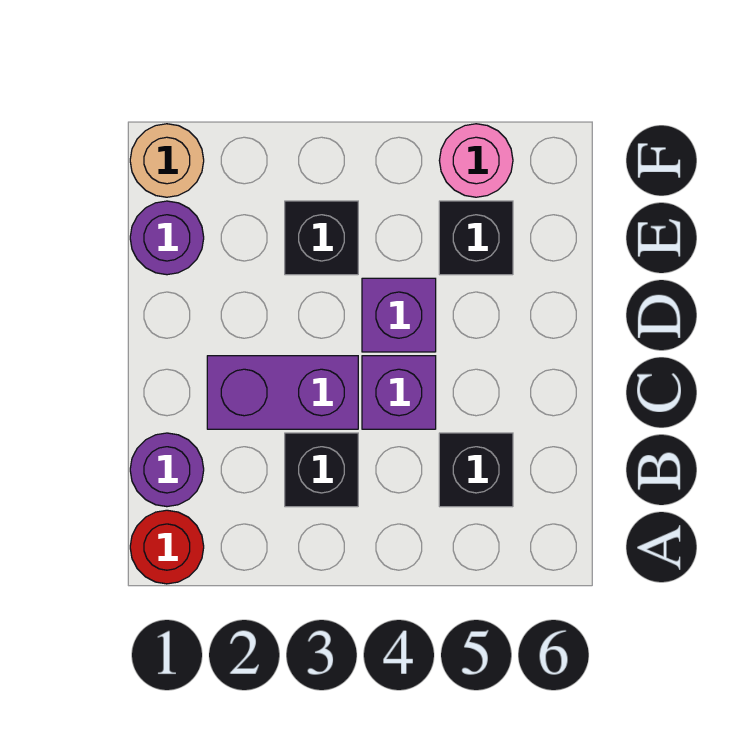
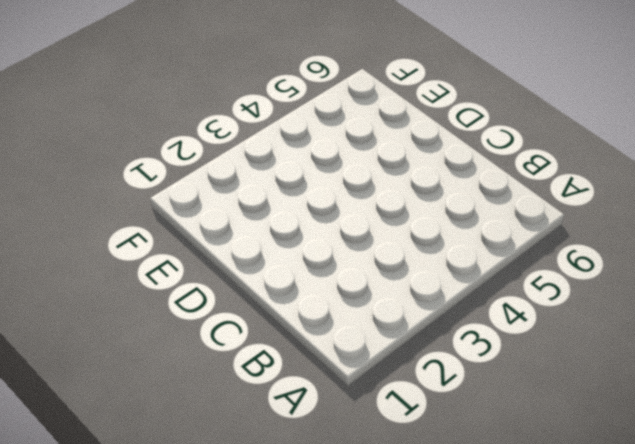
none -> red round brick A1 level 1
none -> purple round brick B1 level 1
none -> black brick B3 level 1

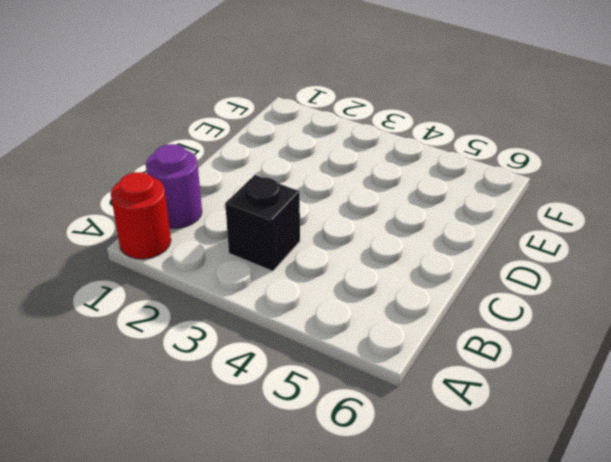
none -> black brick B5 level 1
none -> purple brick C2:C3 level 1
none -> purple brick C4 level 1

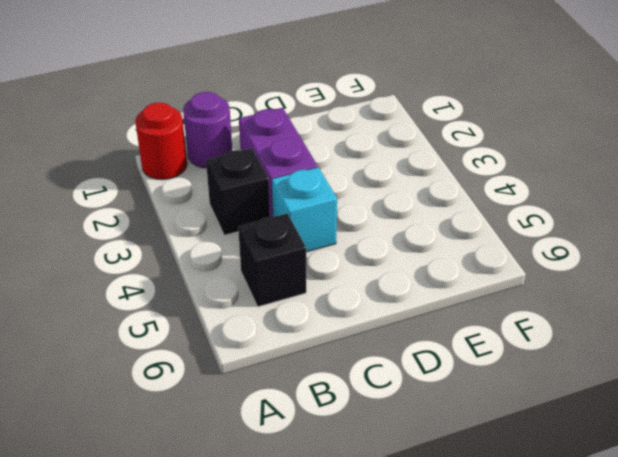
cyan brick C4 level 1 -> purple brick C4 level 1
none -> purple brick D4 level 1
none -> purple round brick E1 level 1
none -> black brick E3 level 1

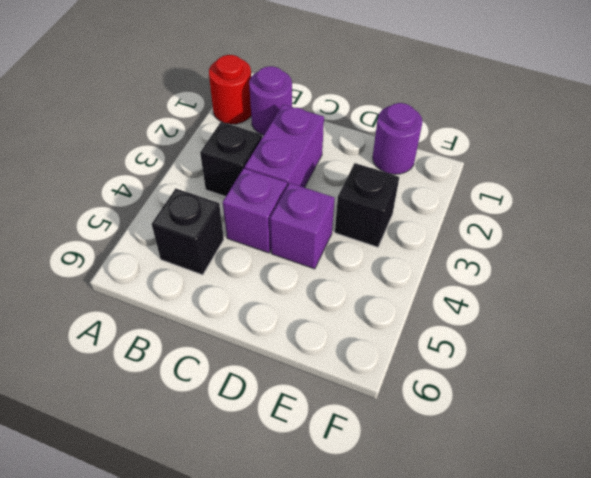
none -> black brick E5 level 1
none -> tan round brick F1 level 1
none -> pink round brick F5 level 1

